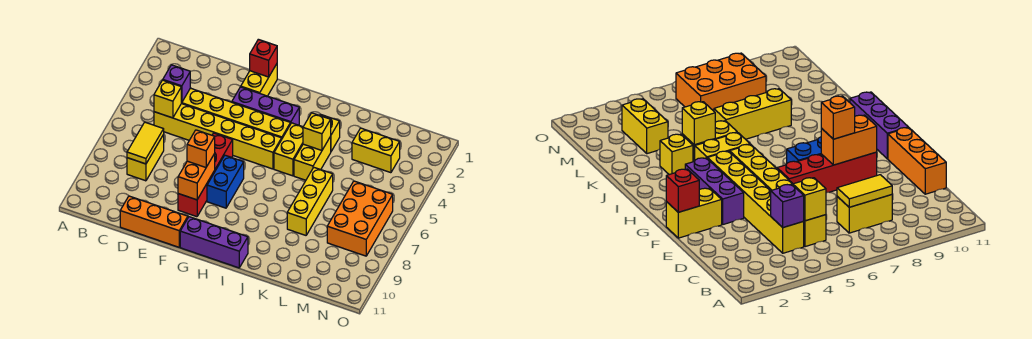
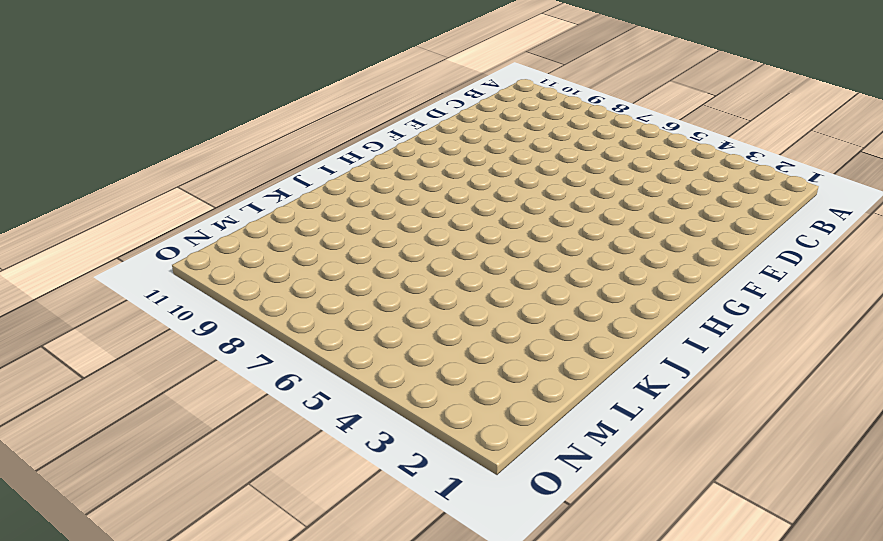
none -> yellow brick C4:H4 level 1
none -> yellow brick C5:H5 level 1
none -> yellow brick C7:C8 level 1

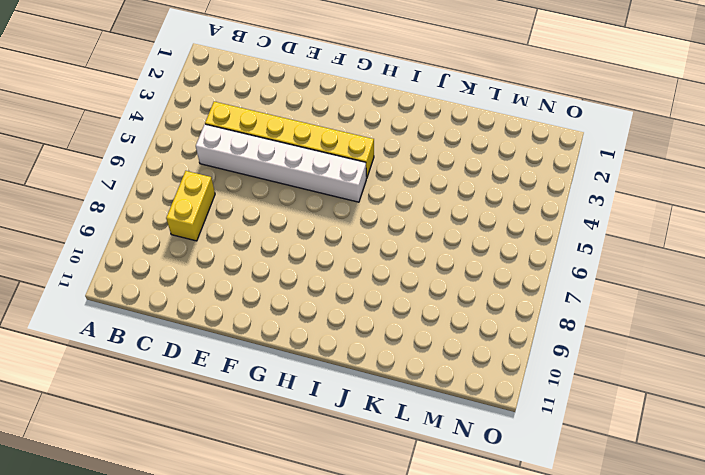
white brick C5:H5 level 1 -> yellow brick C5:H5 level 1
none -> orange brick D11:F11 level 1
none -> yellow brick F1:F2 level 1
none -> purple brick F3:H3 level 1

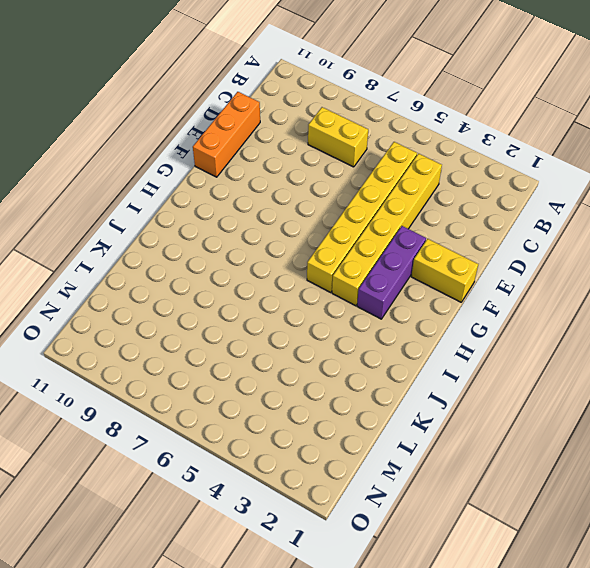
none -> red brick F6:F9 level 1
none -> blue brick G7:G8 level 1
none -> purple brick G11:I11 level 1

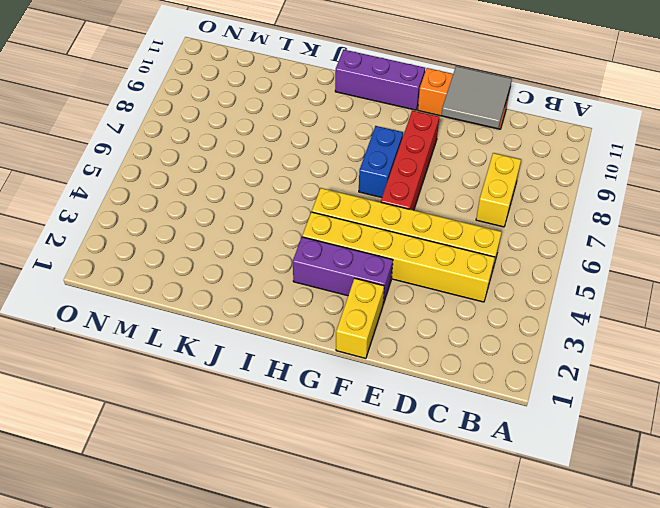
grey tile D10:E11 level 2 -> none
none -> yellow brick I4:I5 level 1
none -> yellow brick J3 level 1
none -> yellow brick J4:J5 level 1

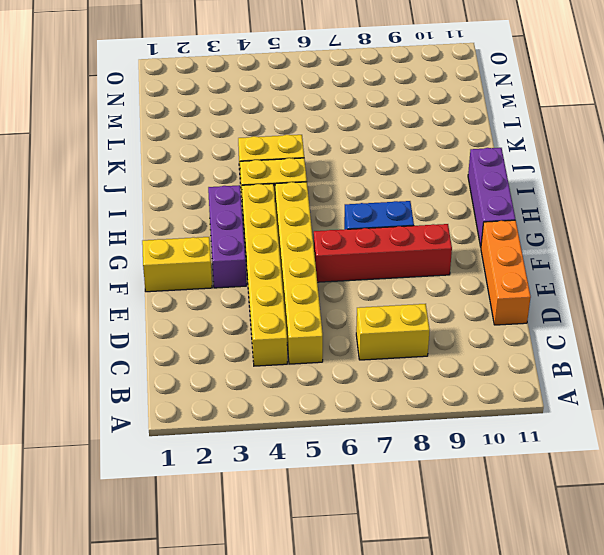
none -> yellow brick J3 level 1
none -> yellow brick K6:K8 level 1
none -> yellow brick L3:M3 level 1

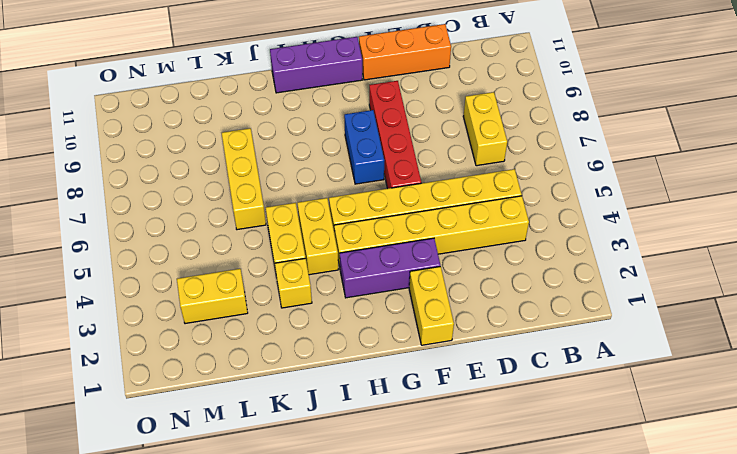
none -> orange brick M6:N8 level 1
none -> purple brick C4 level 2
none -> yellow brick C5 level 2

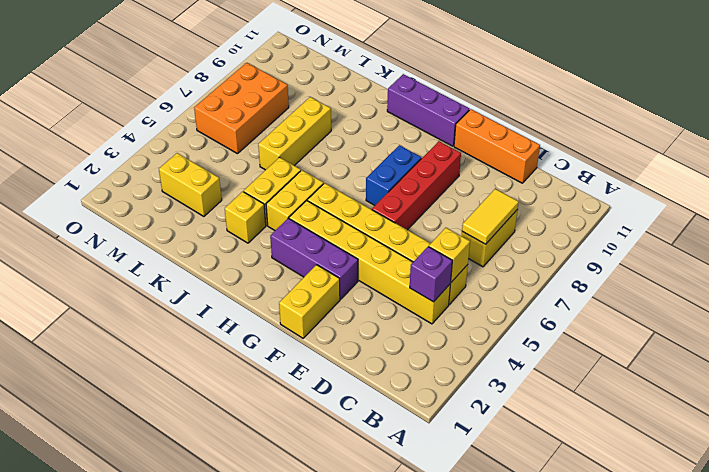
none -> red brick F1 level 2
none -> orange brick F8:F9 level 2
none -> yellow brick J4 level 2

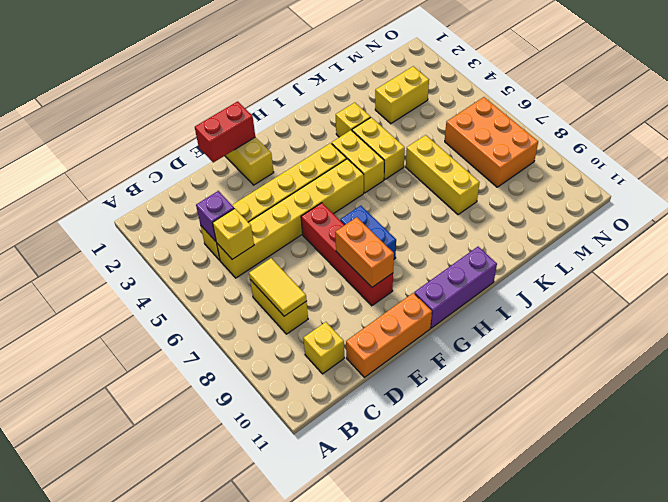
yellow brick C10 level 1 -> yellow brick J4 level 2
red brick E1:F1 level 2 -> red brick F1 level 2
none -> purple brick F3:H3 level 1
none -> orange brick F8 level 3

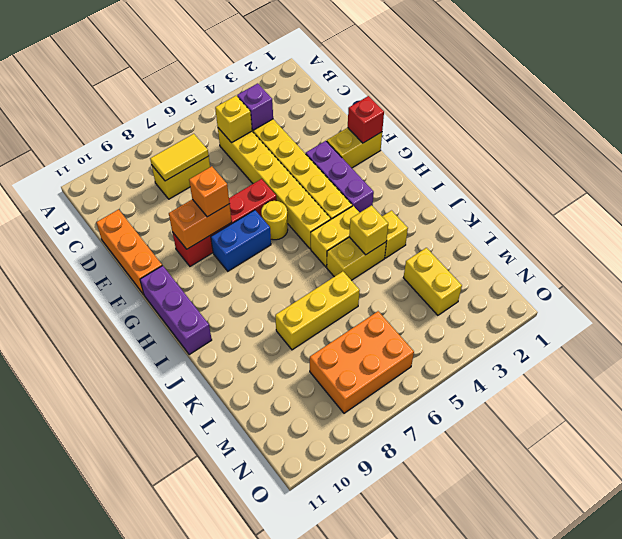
yellow round brick G6 level 1 -> none

